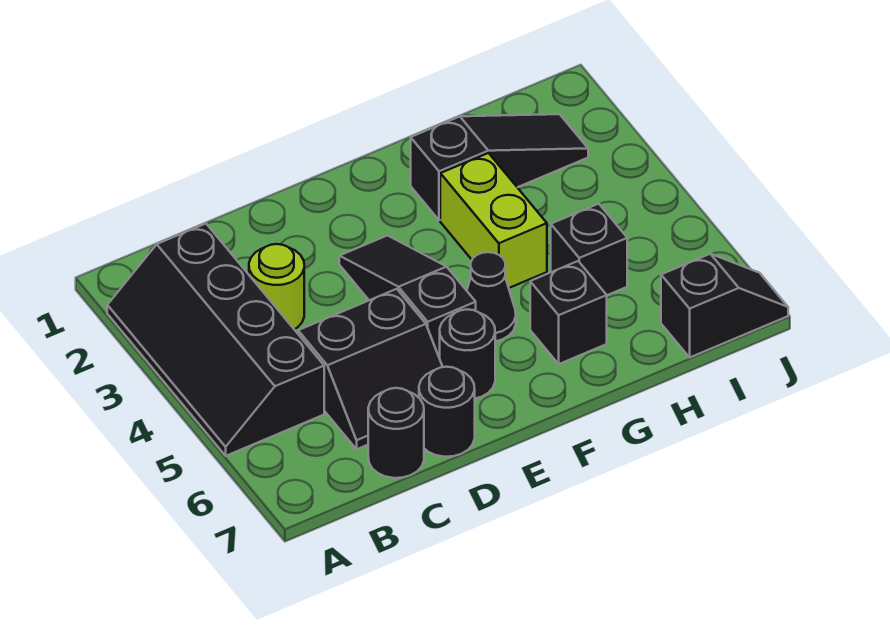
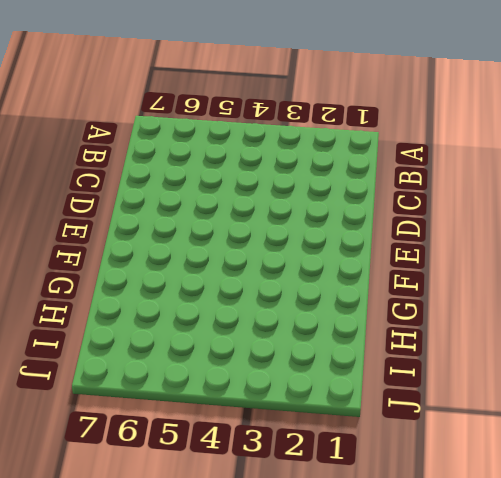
none -> black slope A2:B5 level 1 top B
none -> lime round brick C3 level 1
none -> black slope C5:D6 level 1 top 5

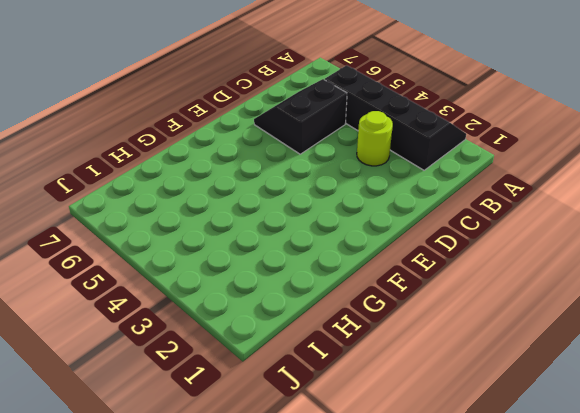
none -> black round brick C7 level 1
none -> black round brick D7 level 1
none -> black slope E3:E5 level 1 top 5

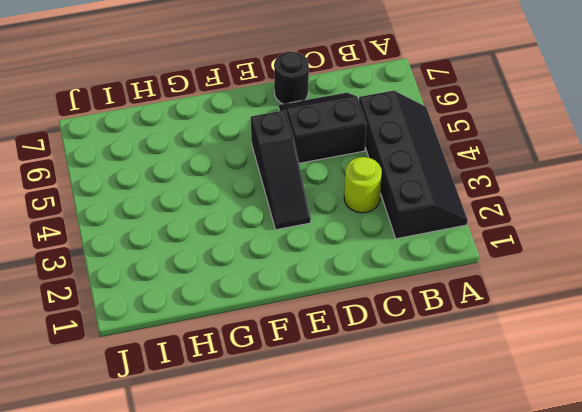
none -> black round brick C7 level 1
none -> black round brick E6 level 1
none -> black cone F5 level 1

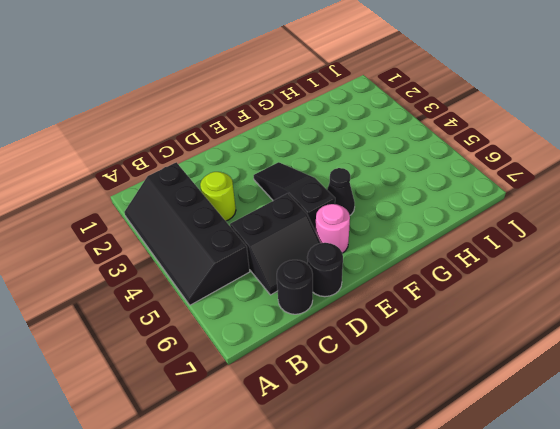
pink round brick E6 level 1 -> black round brick E6 level 1
none -> black slope G2:I2 level 1 top G
none -> lime brick G3:G4 level 1
none -> black brick G6 level 1

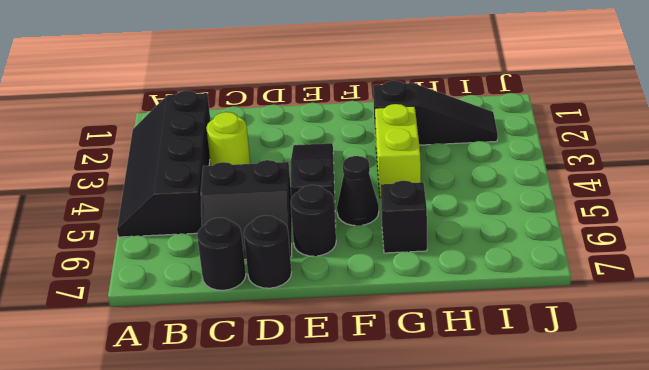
none -> black brick H5 level 1
none -> black slope I7:J7 level 1 top I

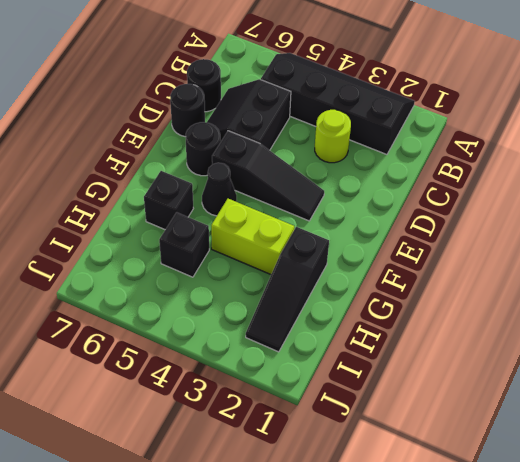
none -> black slope I7:J7 level 1 top I

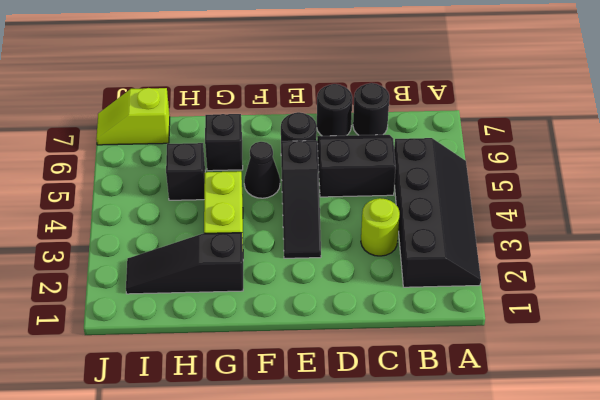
lime slope I7:J7 level 1 top I -> black slope I7:J7 level 1 top I

